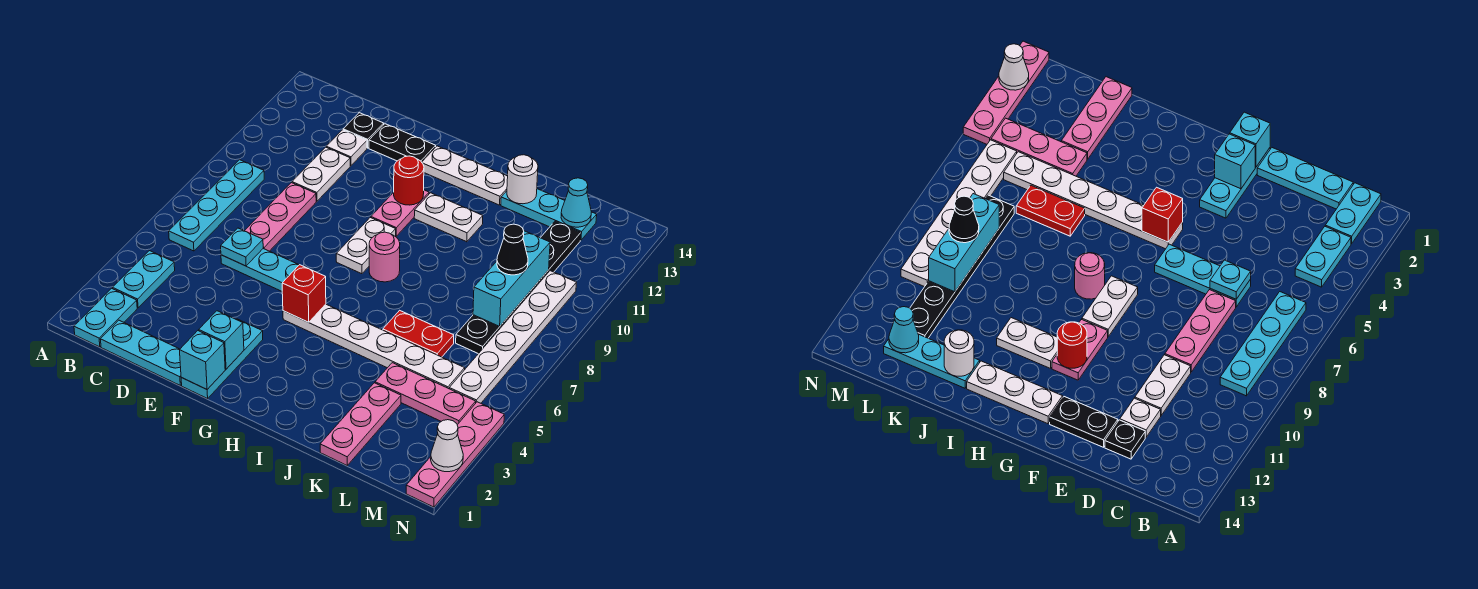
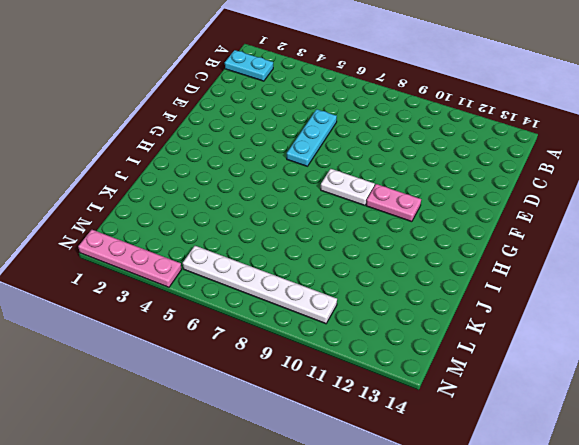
none -> cyan plate B3:B4 level 1
none -> cyan plate B6:B9 level 1
none -> cyan plate C1:E1 level 1
none -> pink plate D7:D9 level 1

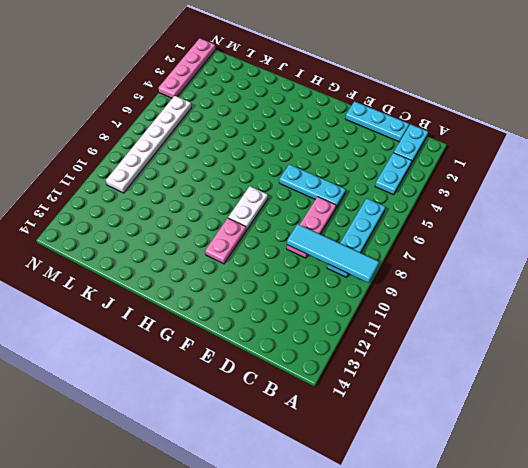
cyan tile A9:D9 level 2 -> none
none -> white plate D10:D11 level 1
none -> white plate D12 level 1
none -> black plate D13 level 1
none -> black plate E13:F13 level 1

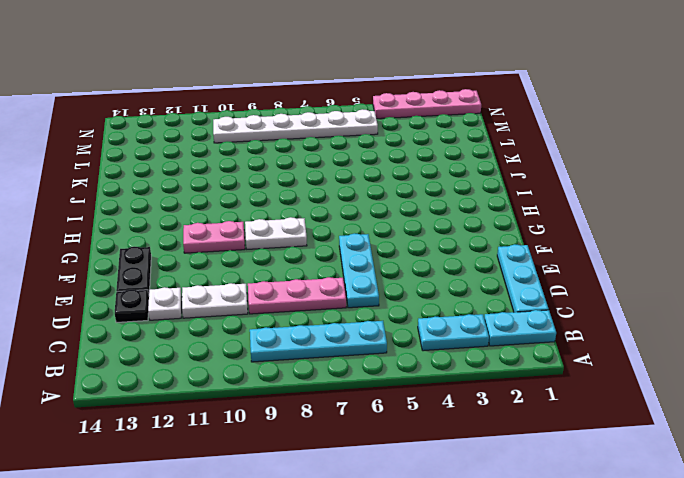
none -> cyan plate F1:F3 level 1
none -> white plate G5:L5 level 1
none -> white plate G13:I13 level 1
none -> pink round brick H8 level 1

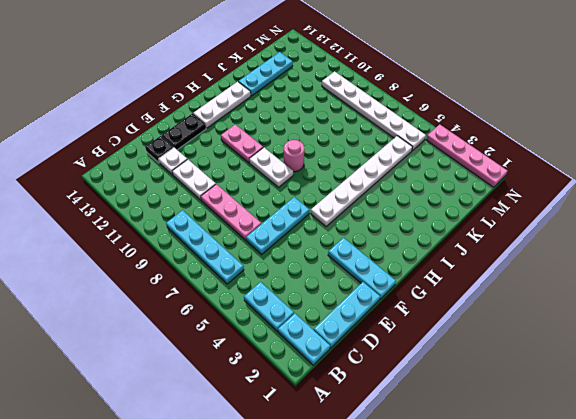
none -> white plate H11:I11 level 1
none -> red plate J6:K6 level 1
none -> pink plate K1:K3 level 1
none -> pink plate K4:M4 level 1

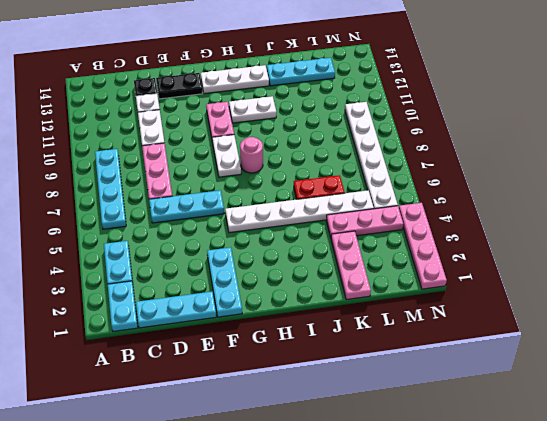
none -> black plate L7:L12 level 1
none -> cyan plate D6 level 2
none -> cyan brick F1 level 2
none -> cyan brick F2 level 2

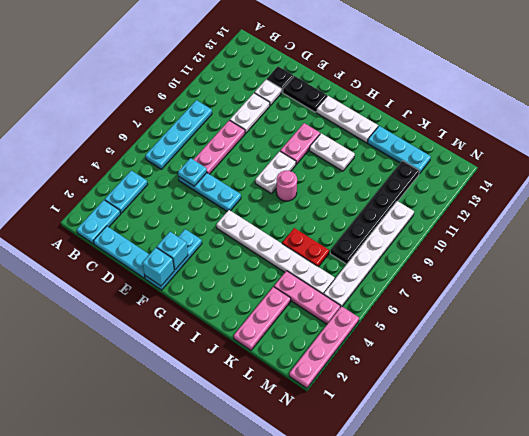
none -> red brick G5 level 2
none -> red round brick G11 level 2
none -> white round brick J13 level 2
none -> cyan brick L8:L10 level 2

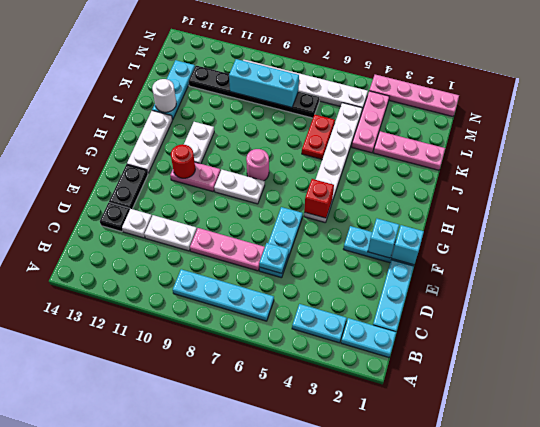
none -> cyan cone L13 level 2
none -> white cone N2 level 2
none -> black cone L9 level 3

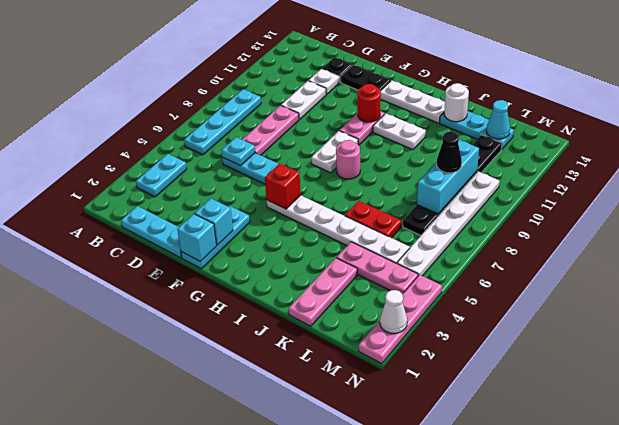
none -> cyan plate B1:B2 level 1

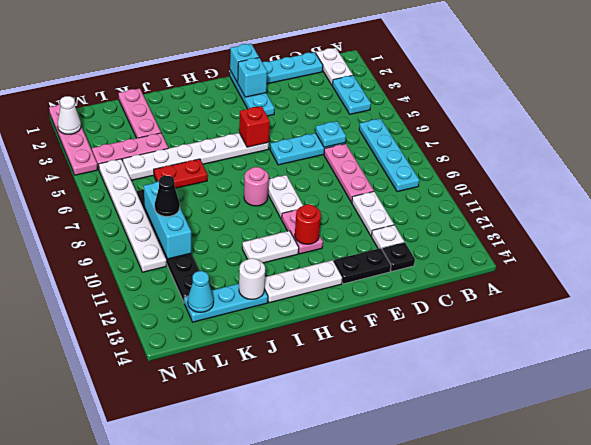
white plate B1:B2 level 1 -> cyan plate B1:B2 level 1

